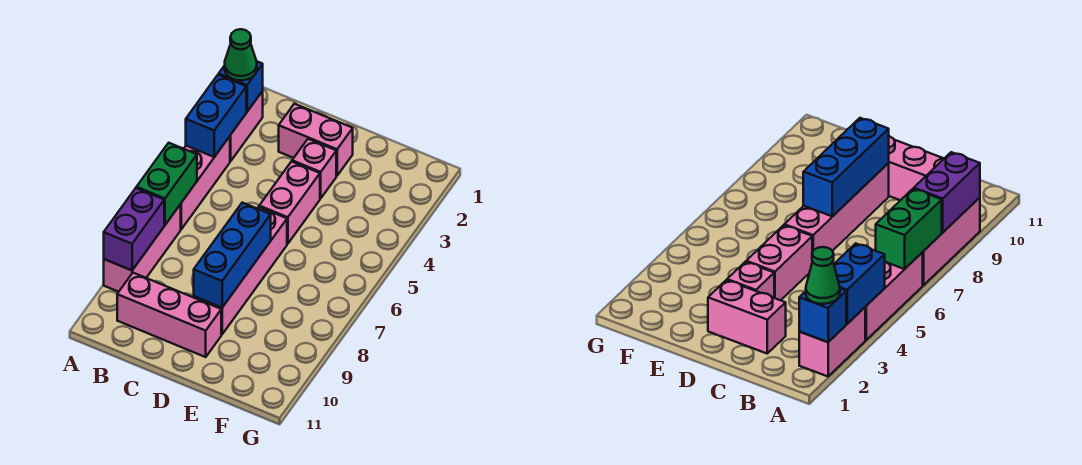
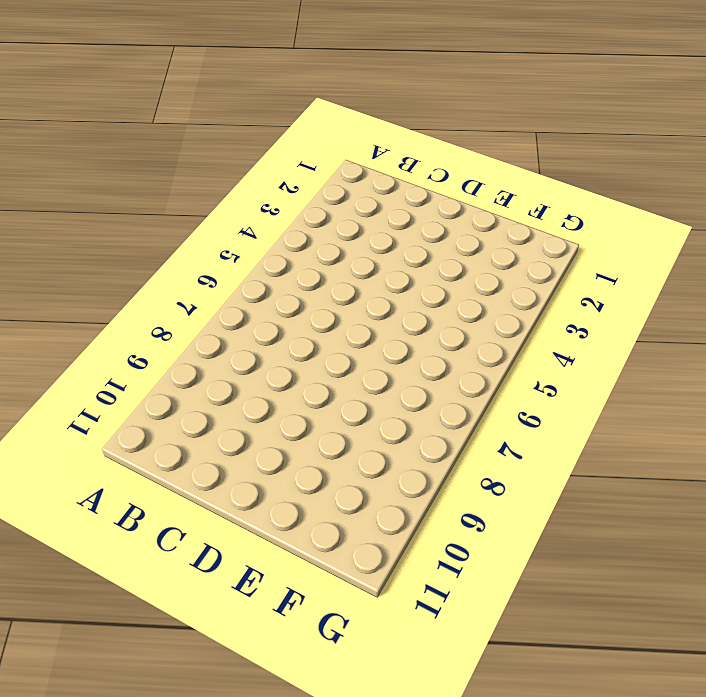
none -> pink brick A2:A3 level 1
none -> pink brick A4:A6 level 1
none -> pink brick A7:A9 level 1

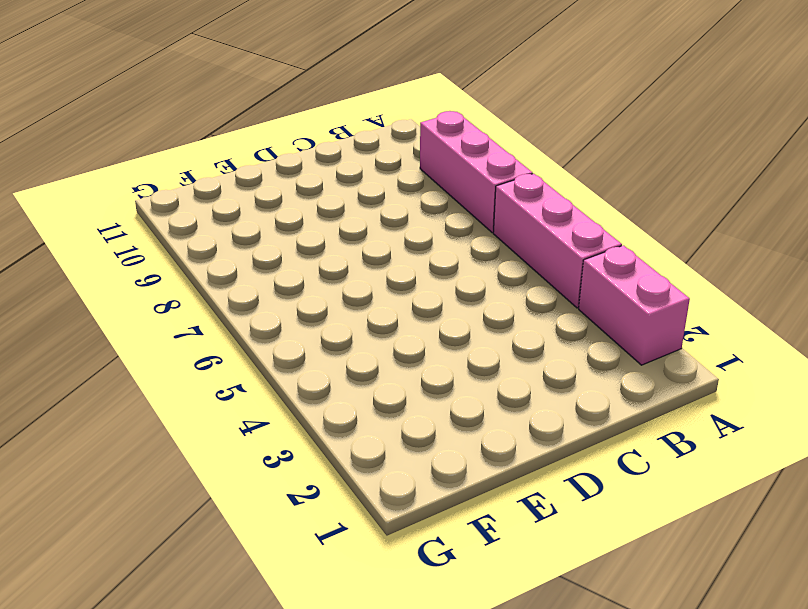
none -> pink brick B10:D10 level 1
none -> pink brick C2:D2 level 1
none -> pink brick D3 level 1

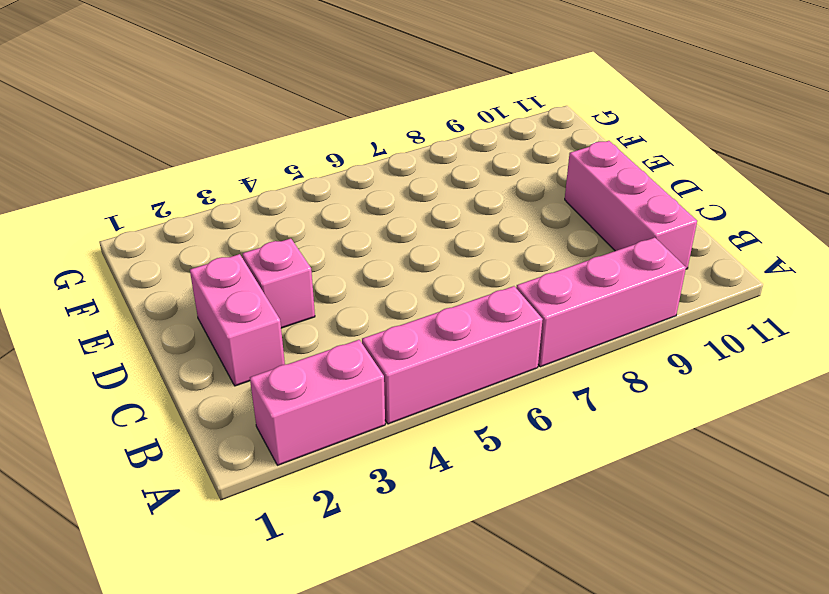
none -> pink brick D4:D5 level 1
none -> pink brick D6:D9 level 1
none -> blue brick A2 level 2

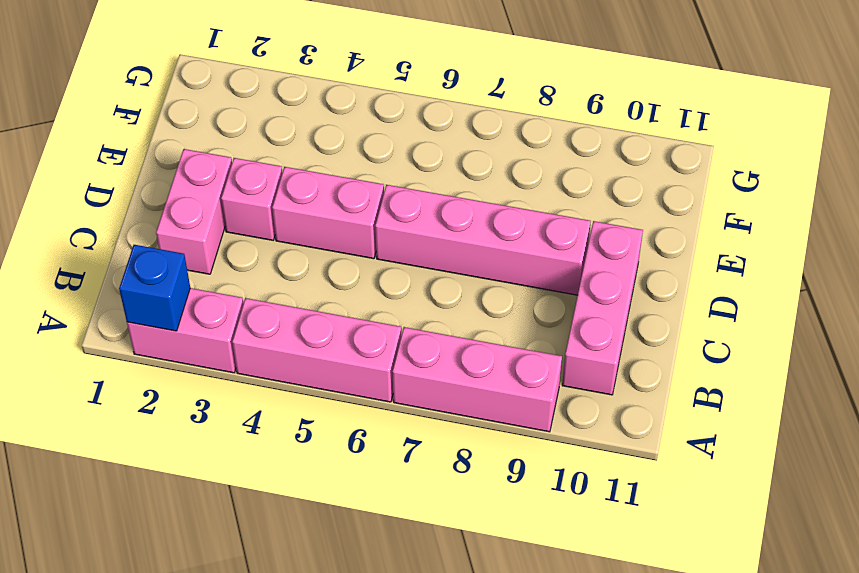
none -> blue brick A3:A4 level 2
none -> green brick A6:A7 level 2
none -> purple brick A8:A9 level 2

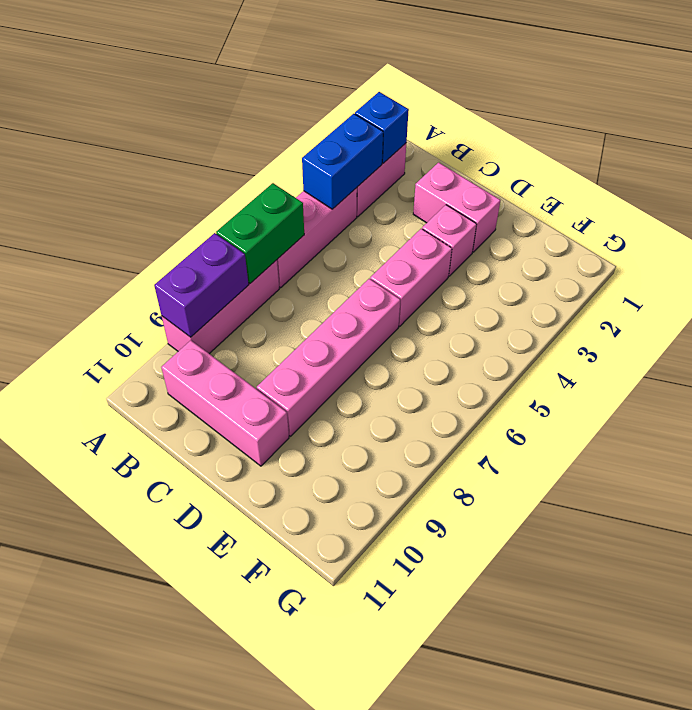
none -> blue brick D7:D9 level 2
none -> green cone A2 level 3

